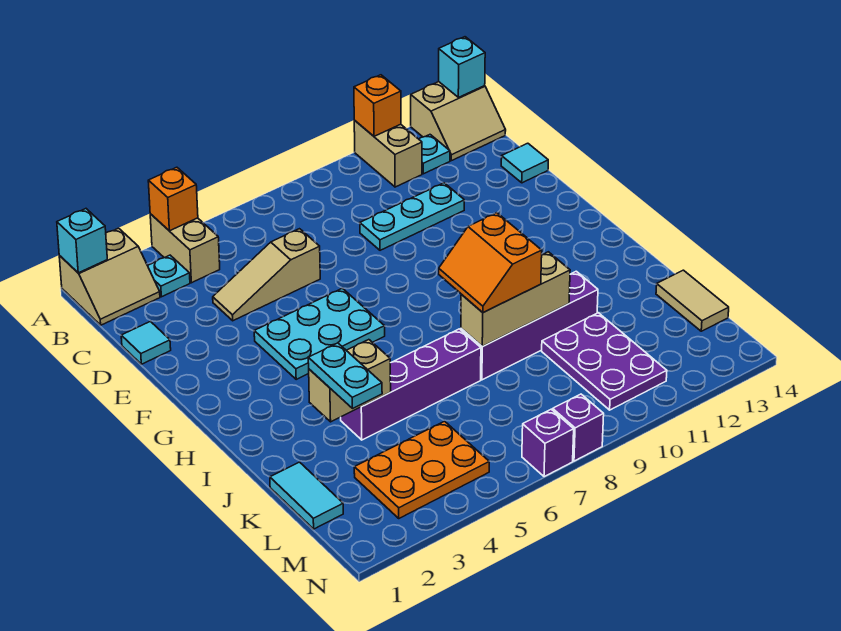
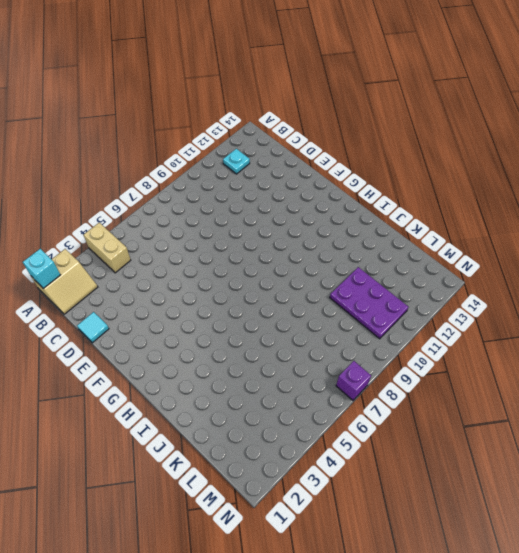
none -> tan brick A11:B11 level 1
none -> tan slope A13:B14 level 1 top A
none -> cyan plate B3 level 1

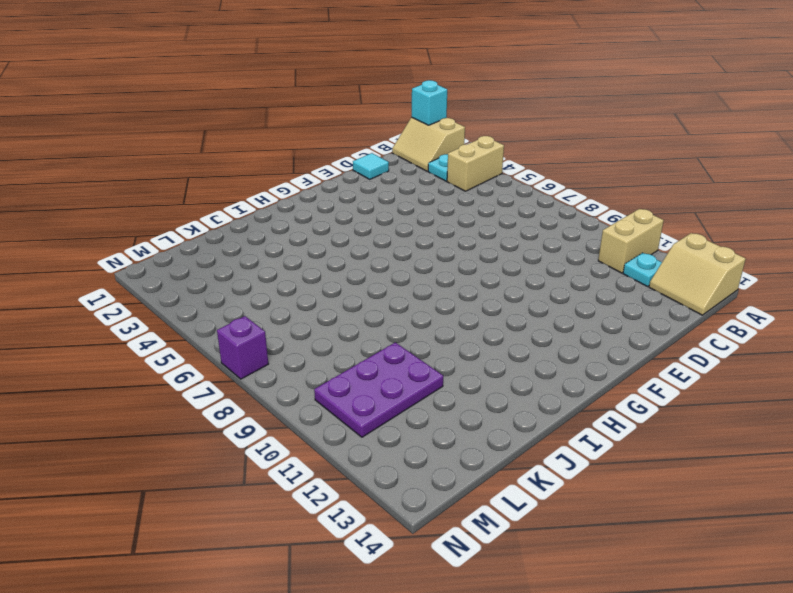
none -> tan slope D4:D6 level 1 top 6
none -> cyan plate D9:D11 level 1
none -> cyan tile D14 level 1

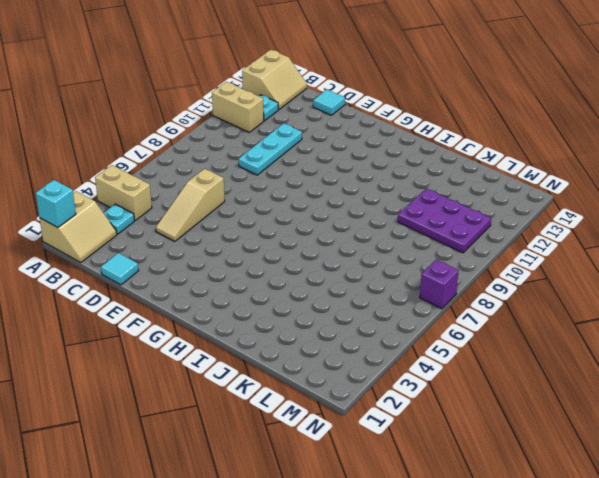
none -> cyan plate F4:G6 level 1
none -> purple brick J4:J7 level 1
none -> purple brick J8:J11 level 1

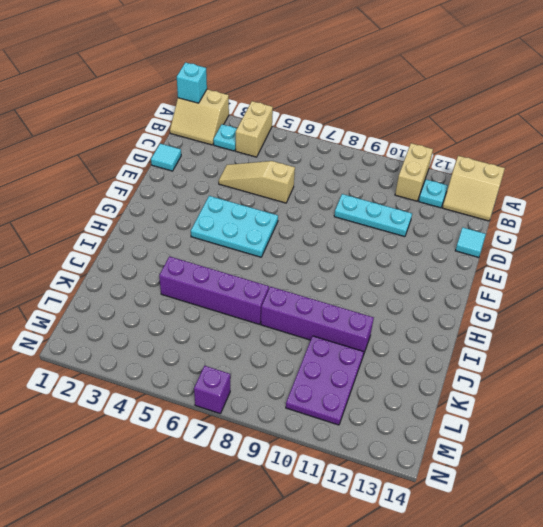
none -> cyan tile K1:L1 level 1
none -> tan tile K14:L14 level 1
none -> orange plate L3:M5 level 1

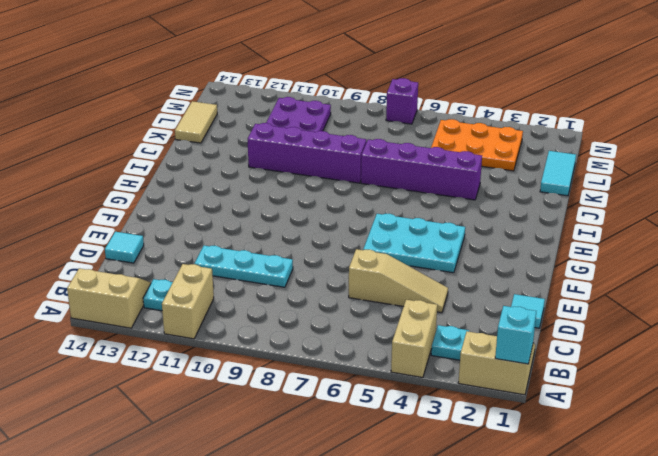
none -> purple brick N8 level 1
none -> orange brick A4 level 2
none -> orange brick A11 level 2

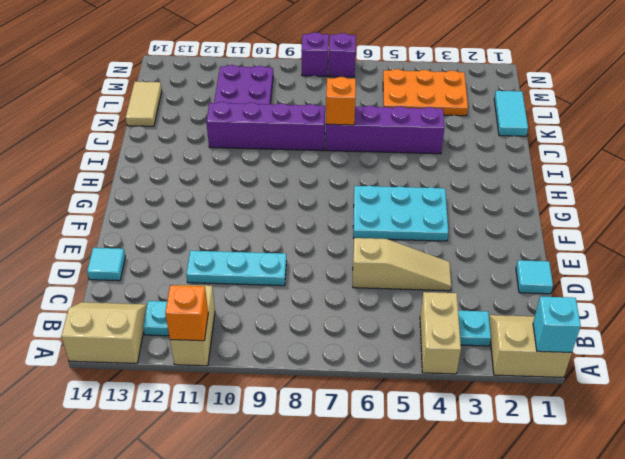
orange brick J7 level 2 -> orange brick A4 level 2
none -> cyan brick A14 level 2
none -> tan brick J3:J4 level 2
none -> tan brick J8:J10 level 2

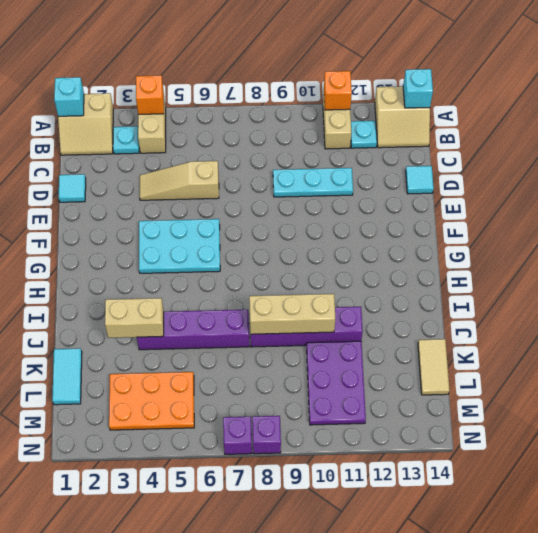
none -> orange slope I8:J9 level 3 top 9
none -> cyan plate J3:K3 level 3

